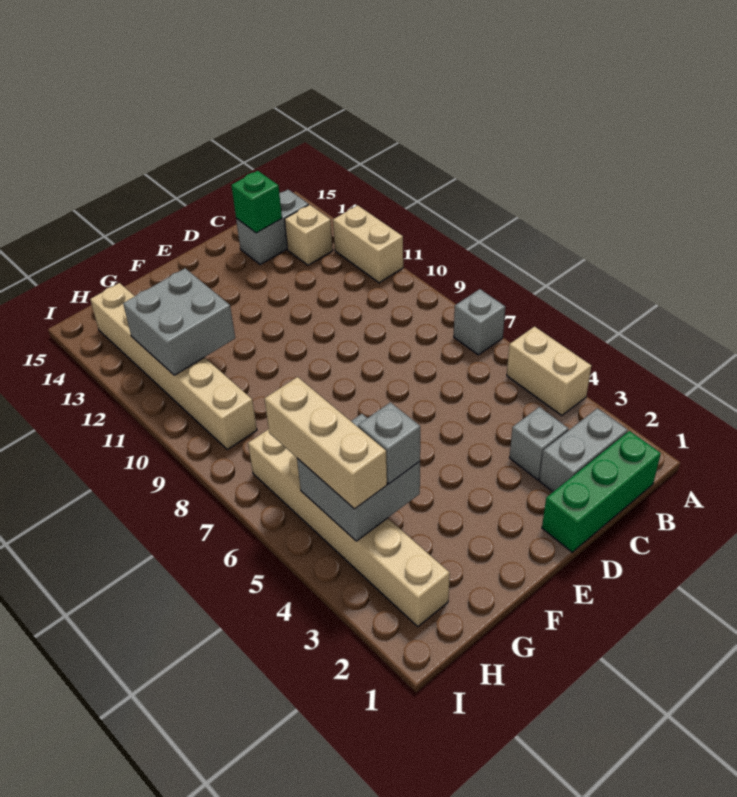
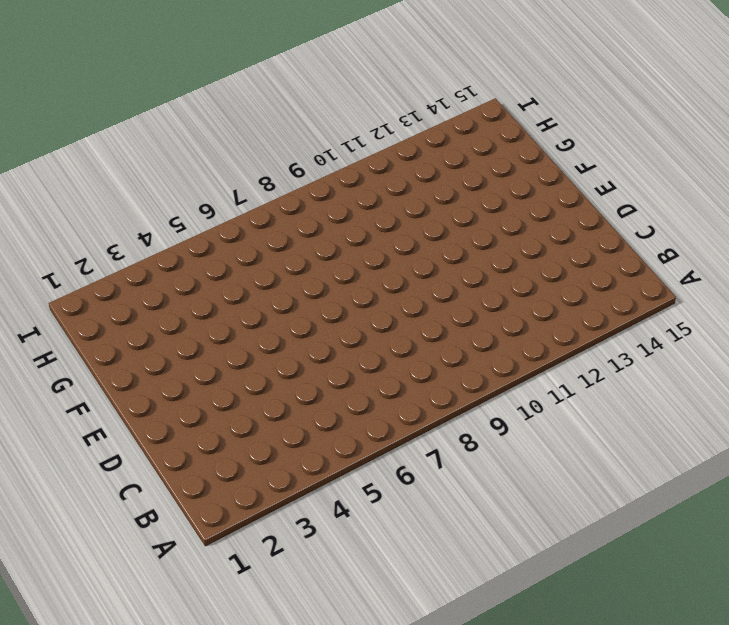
none -> tan brick A4:A5 level 1
none -> grey brick A7 level 1
none -> tan brick A11:A12 level 1

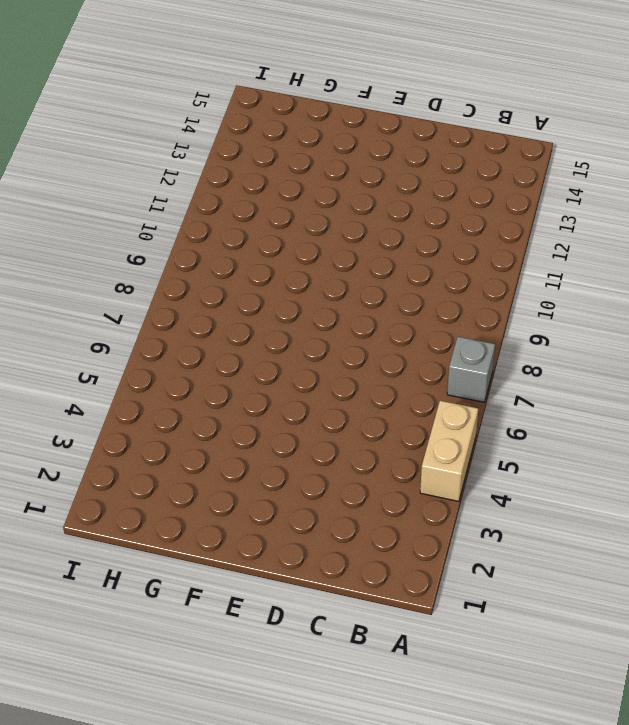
none -> tan brick A11:A12 level 1
none -> green brick B1:D1 level 1
none -> grey brick B2:C2 level 1

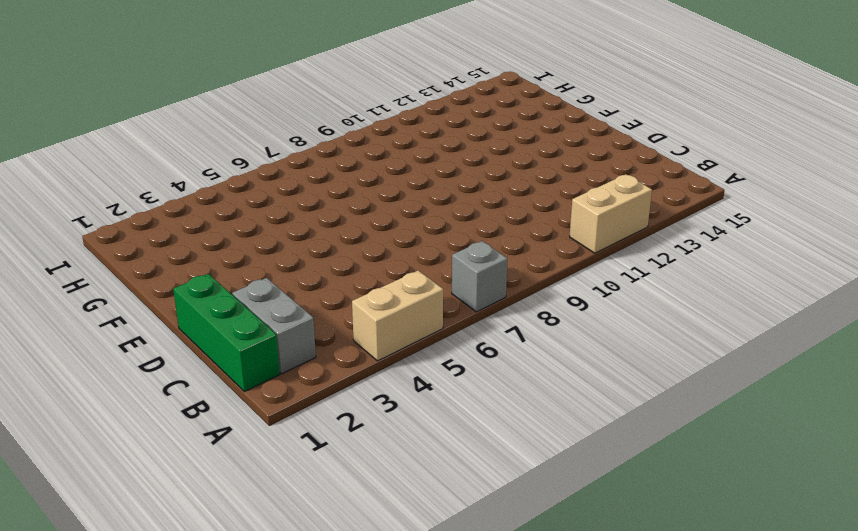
none -> tan brick B13 level 1
none -> grey brick B14:C14 level 1
none -> grey brick C3 level 1

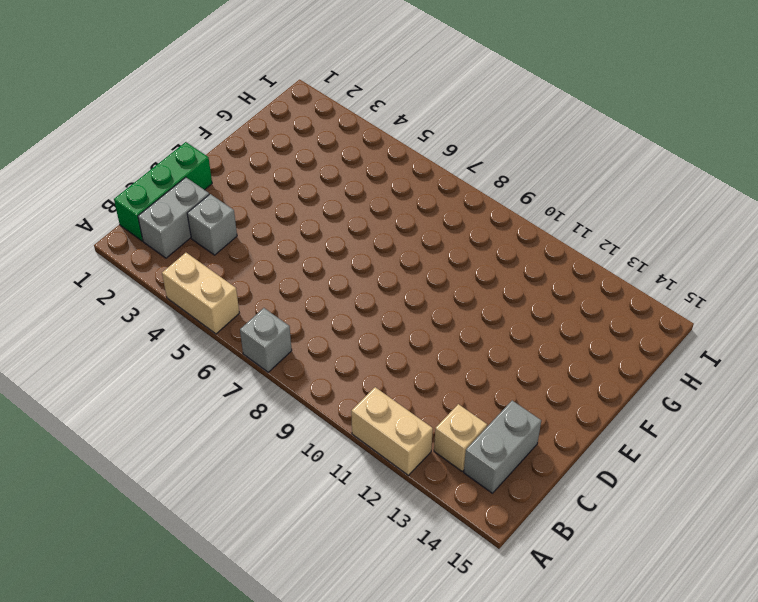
none -> tan brick H2:H7 level 1
none -> tan brick H9:H14 level 1
none -> green brick C14 level 2

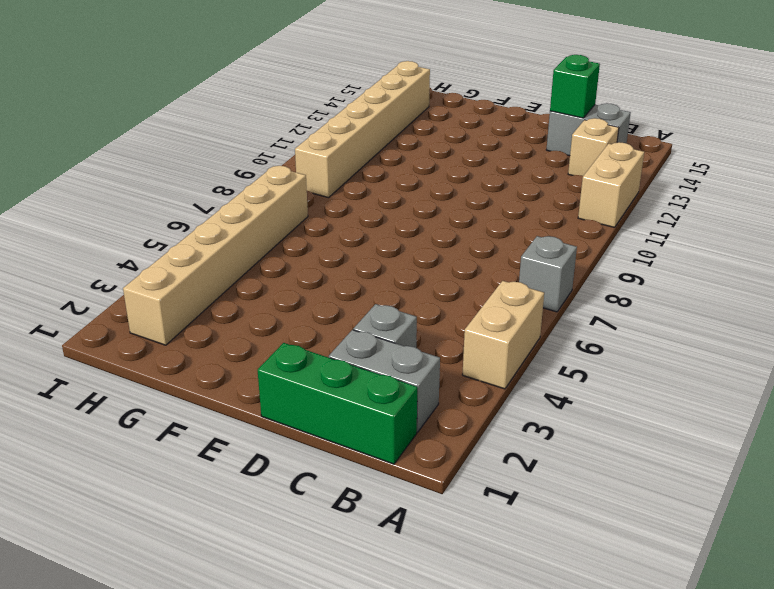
none -> grey brick G4:H5 level 2
none -> grey brick G11:H12 level 2
none -> grey brick G4 level 3

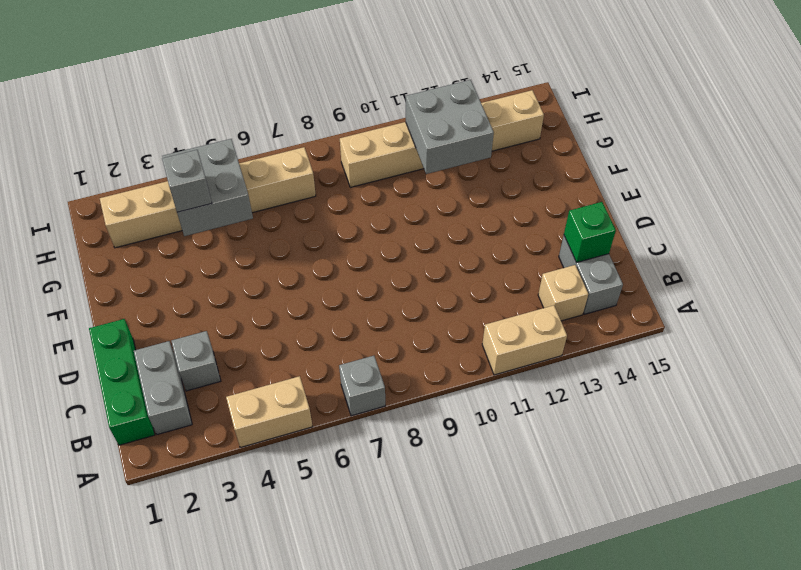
none -> tan brick H4:H6 level 3

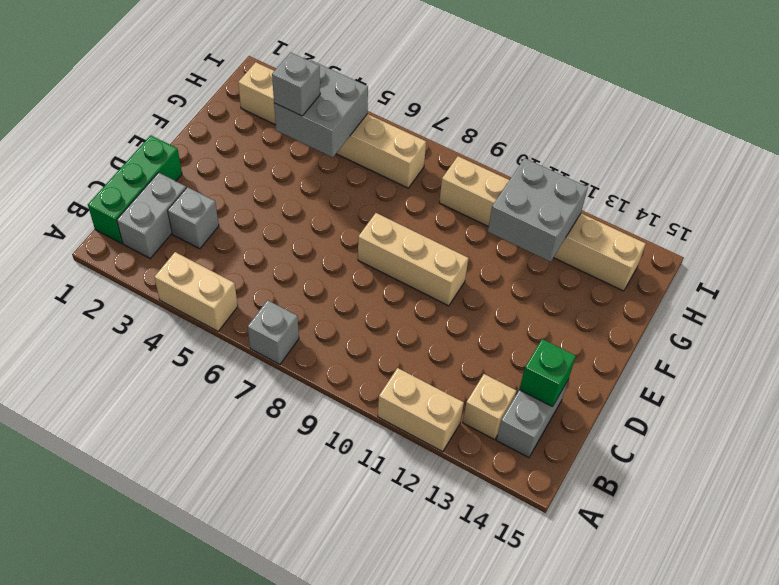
tan brick E8:E10 level 1 -> tan brick H4:H6 level 3

